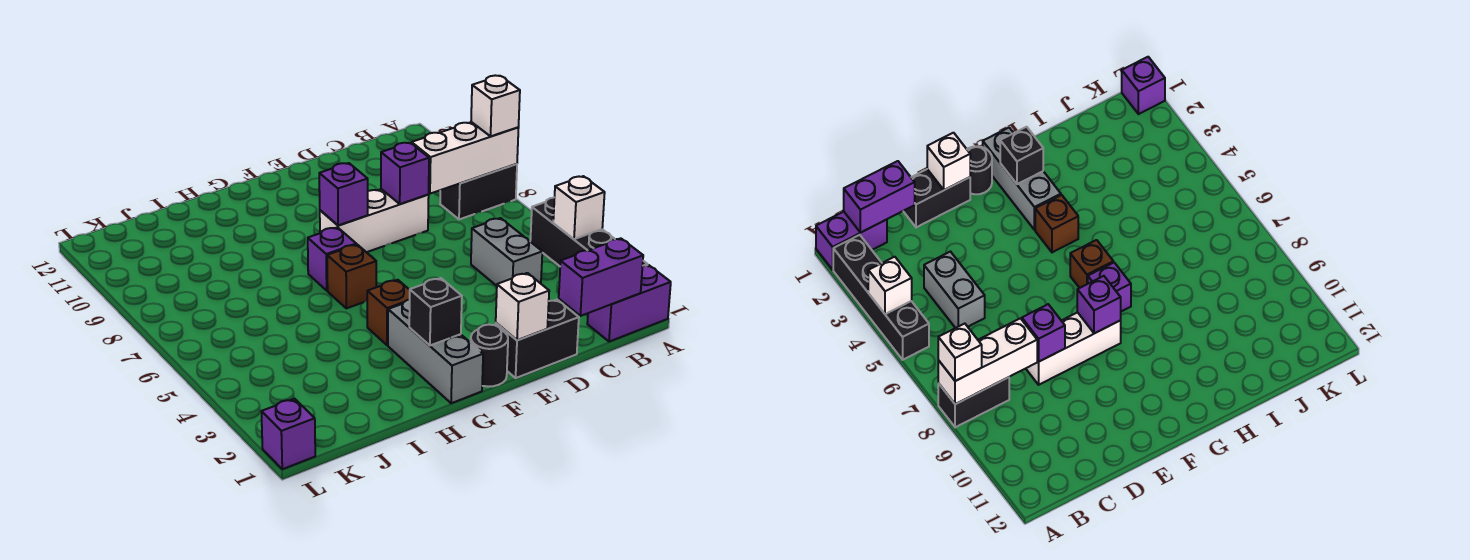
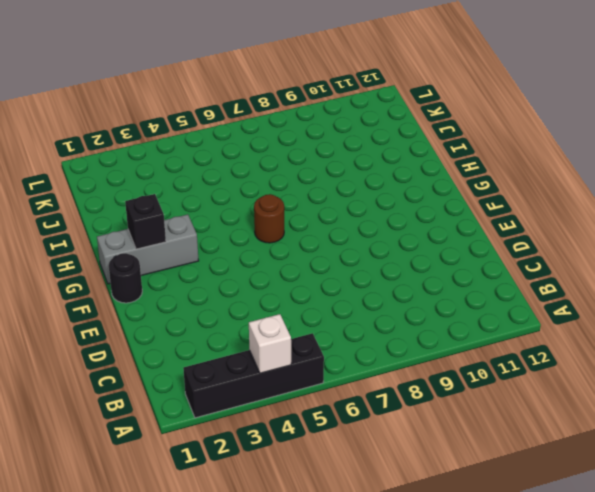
brown round brick G6 level 1 -> brown brick G6 level 1
none -> purple brick A1:B1 level 1
none -> black brick A8:B8 level 1
none -> grey brick C4:C5 level 1

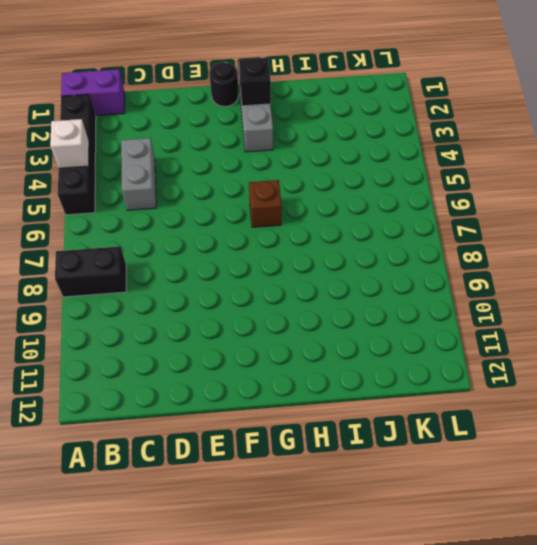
none -> black brick D1:E1 level 1
none -> white brick D8:F8 level 1
none -> brown brick G4 level 1

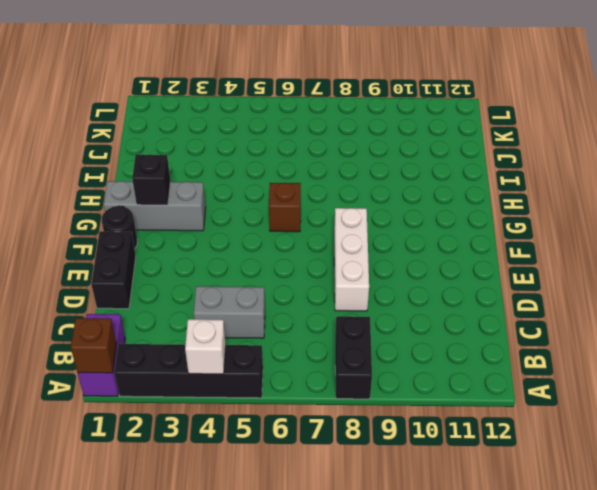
brown brick A1 level 2 -> brown brick G4 level 1
none -> purple brick G7 level 1
none -> purple brick L1 level 1
none -> white brick A8:C8 level 2

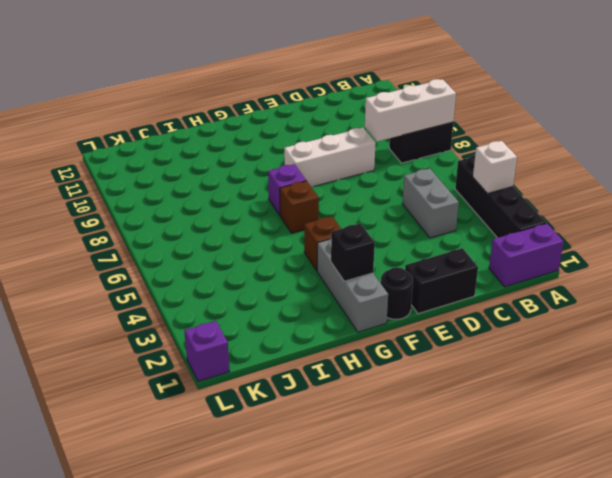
none -> purple brick B1:C1 level 2
none -> purple brick D8 level 2
none -> white brick E1 level 2

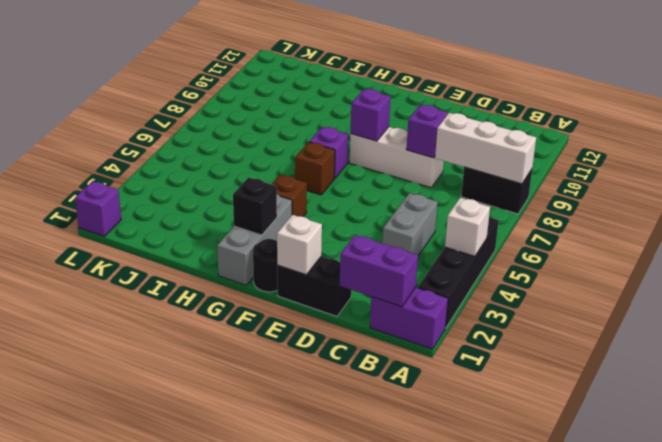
none -> white brick A8 level 3

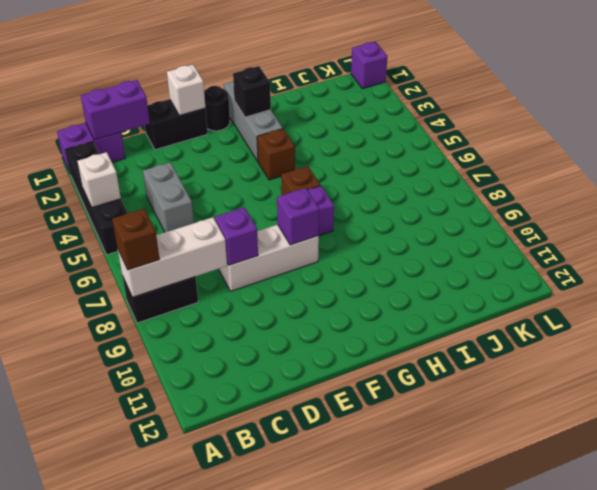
brown brick A8 level 3 -> white brick A8 level 3

